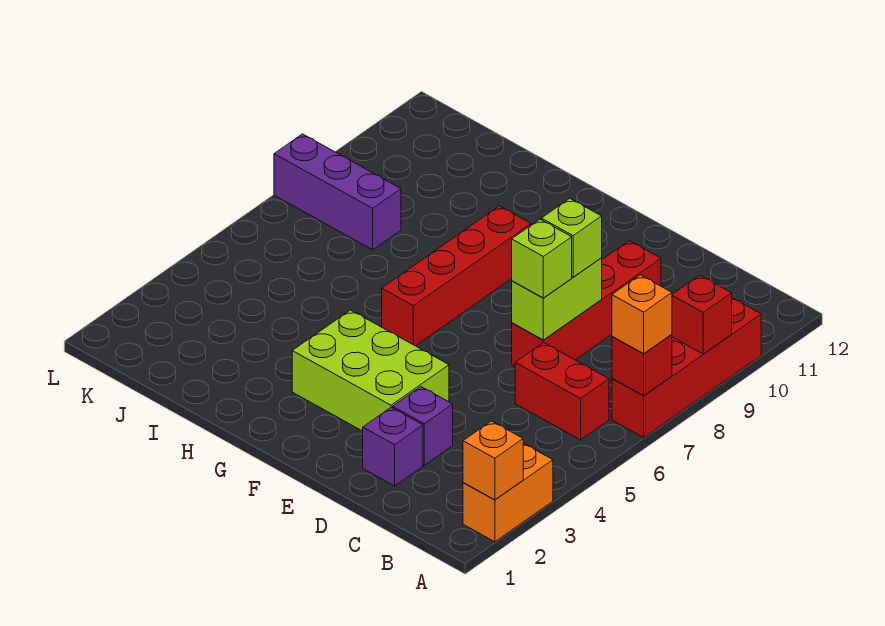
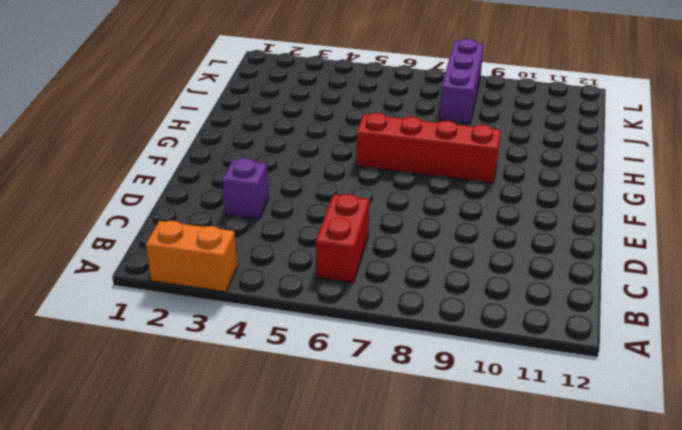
none -> red brick A7:A10 level 1
none -> purple brick D2 level 1
none -> red brick D7:D10 level 1

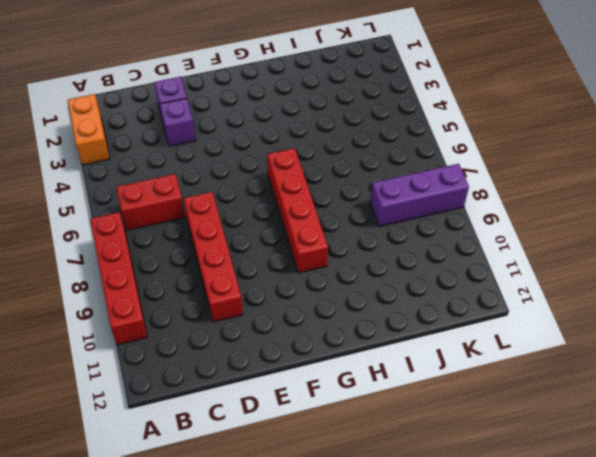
none -> lime brick E3:G4 level 1
none -> orange brick A2 level 2
none -> red brick A7 level 2

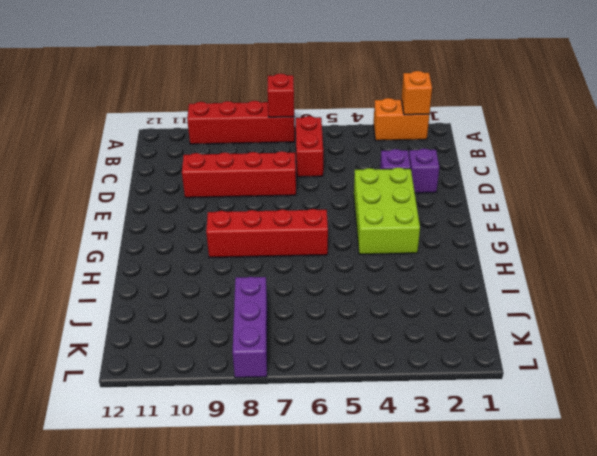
none -> red brick A9 level 2
none -> lime brick D7:D8 level 2
none -> orange brick A7 level 3

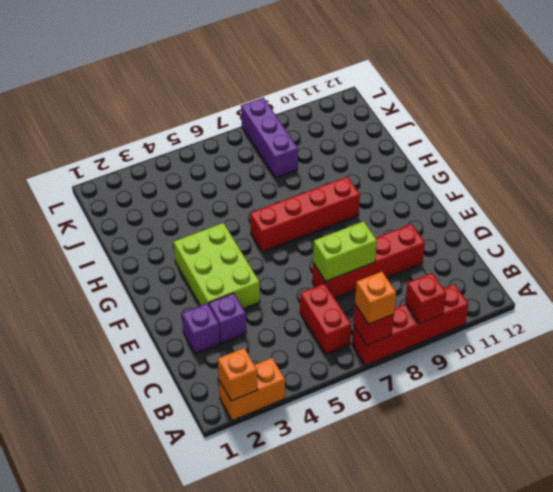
none -> lime brick D7 level 3
none -> lime brick D8 level 3

